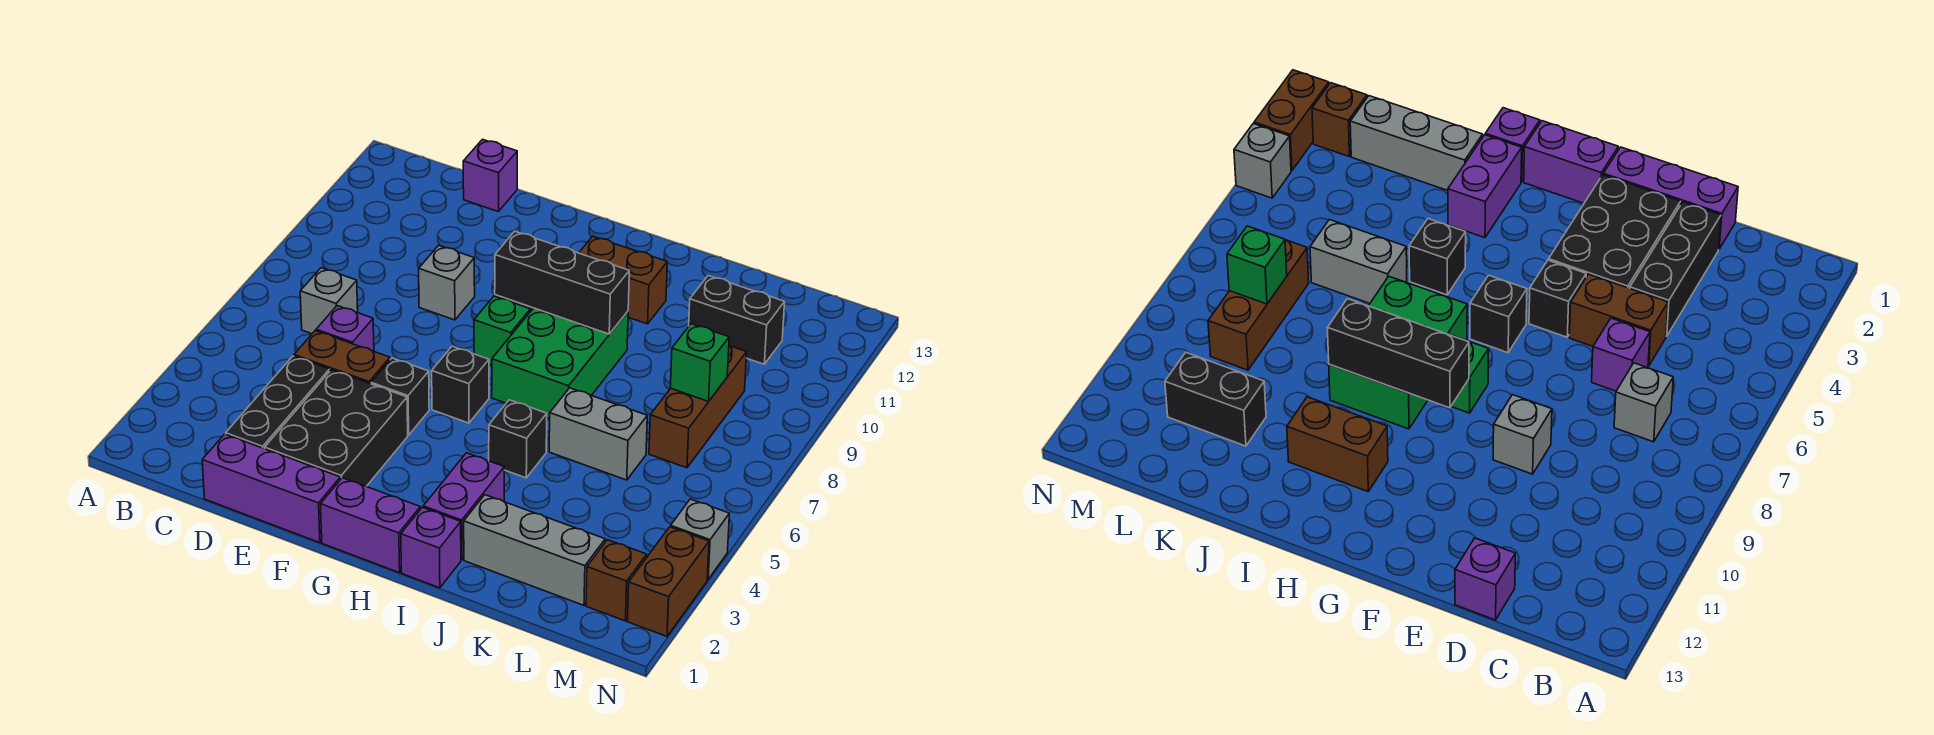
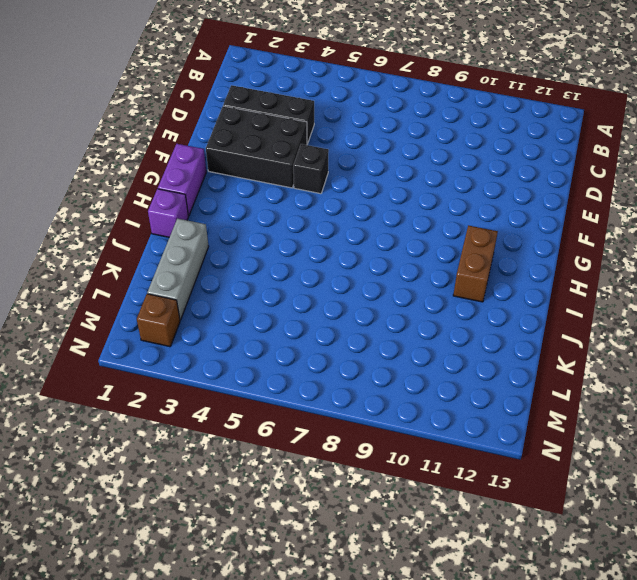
none -> grey brick C7 level 1
none -> purple brick D1:F1 level 1
none -> brown brick D5:E5 level 1

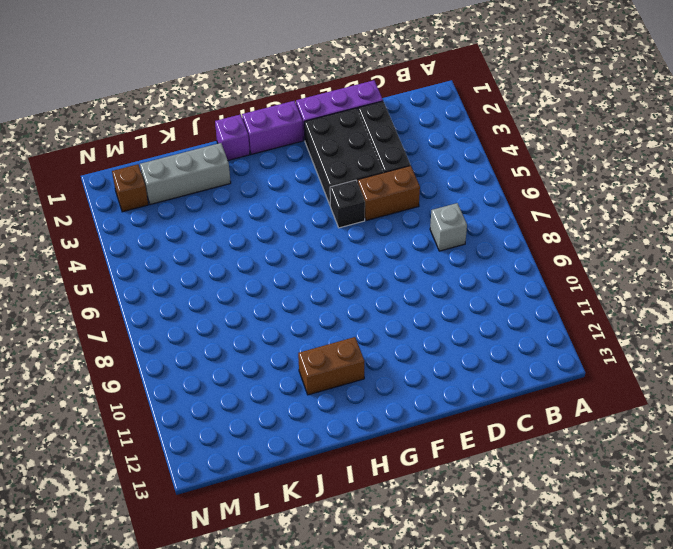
none -> purple brick D6 level 1
none -> purple brick D13 level 1
none -> grey brick E9 level 1

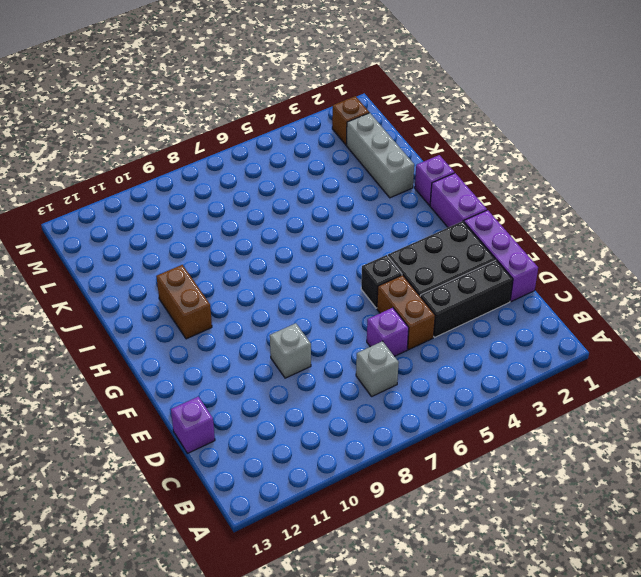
none -> black brick G6 level 1
none -> green brick G8 level 1
none -> green brick H7:I9 level 1

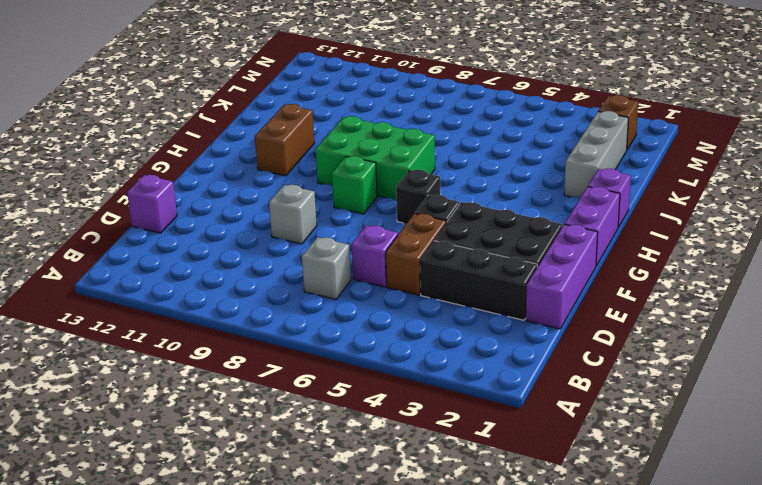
none -> purple brick I2:I3 level 1
none -> black brick I5 level 1
none -> grey brick J6:K6 level 1

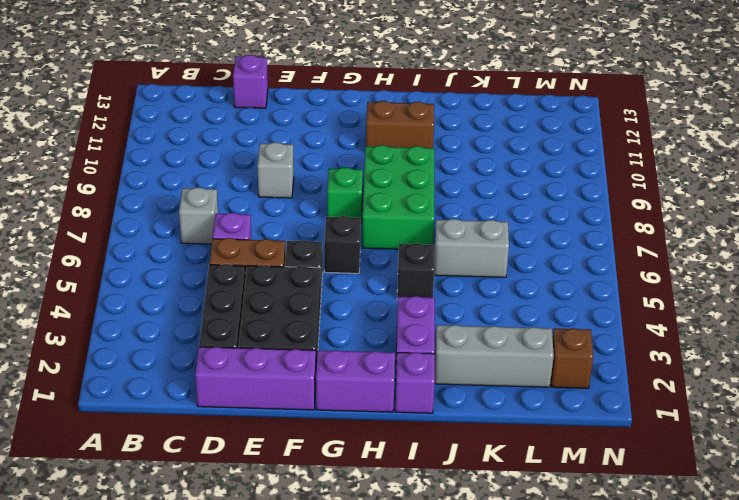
none -> black brick K11:L11 level 1
none -> brown brick L7:L9 level 1
none -> brown brick N2:N3 level 1

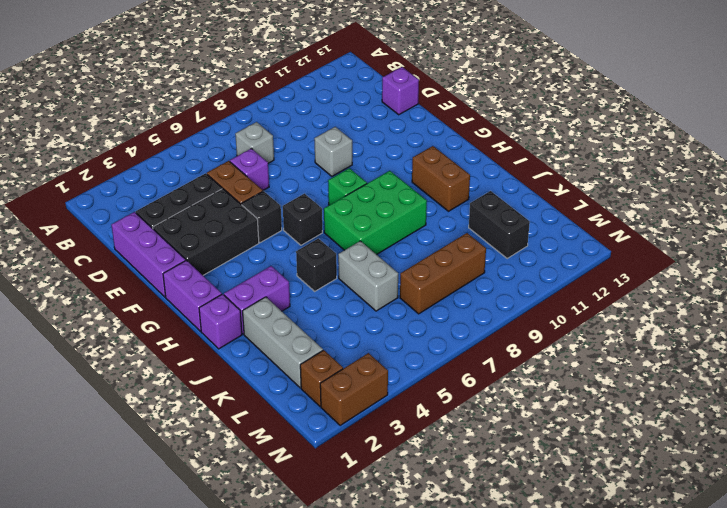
none -> grey brick N4 level 1
none -> black brick G9:I9 level 2
none -> green brick L8 level 2

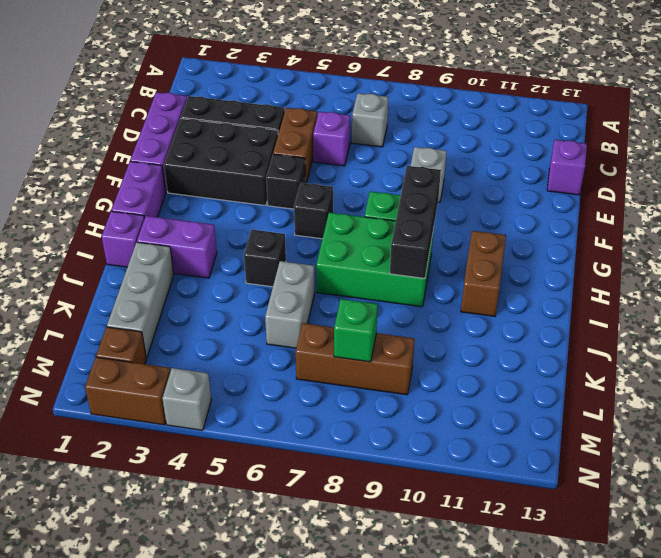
none -> black brick K11:L11 level 1

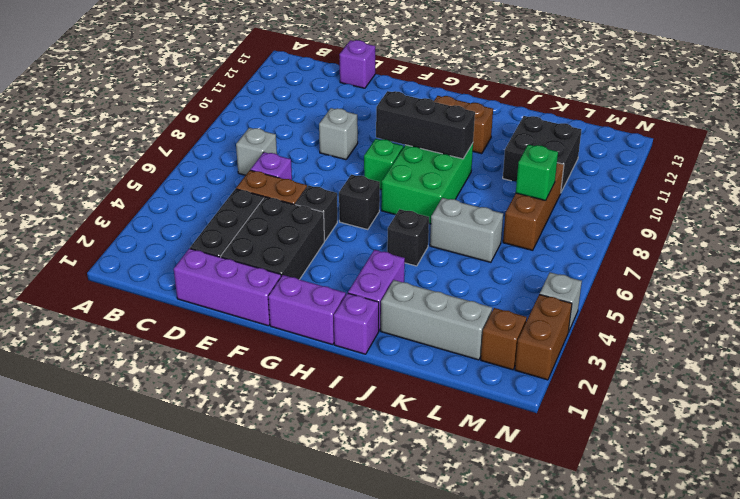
black brick K10:L11 level 1 -> black brick K11:L11 level 1

